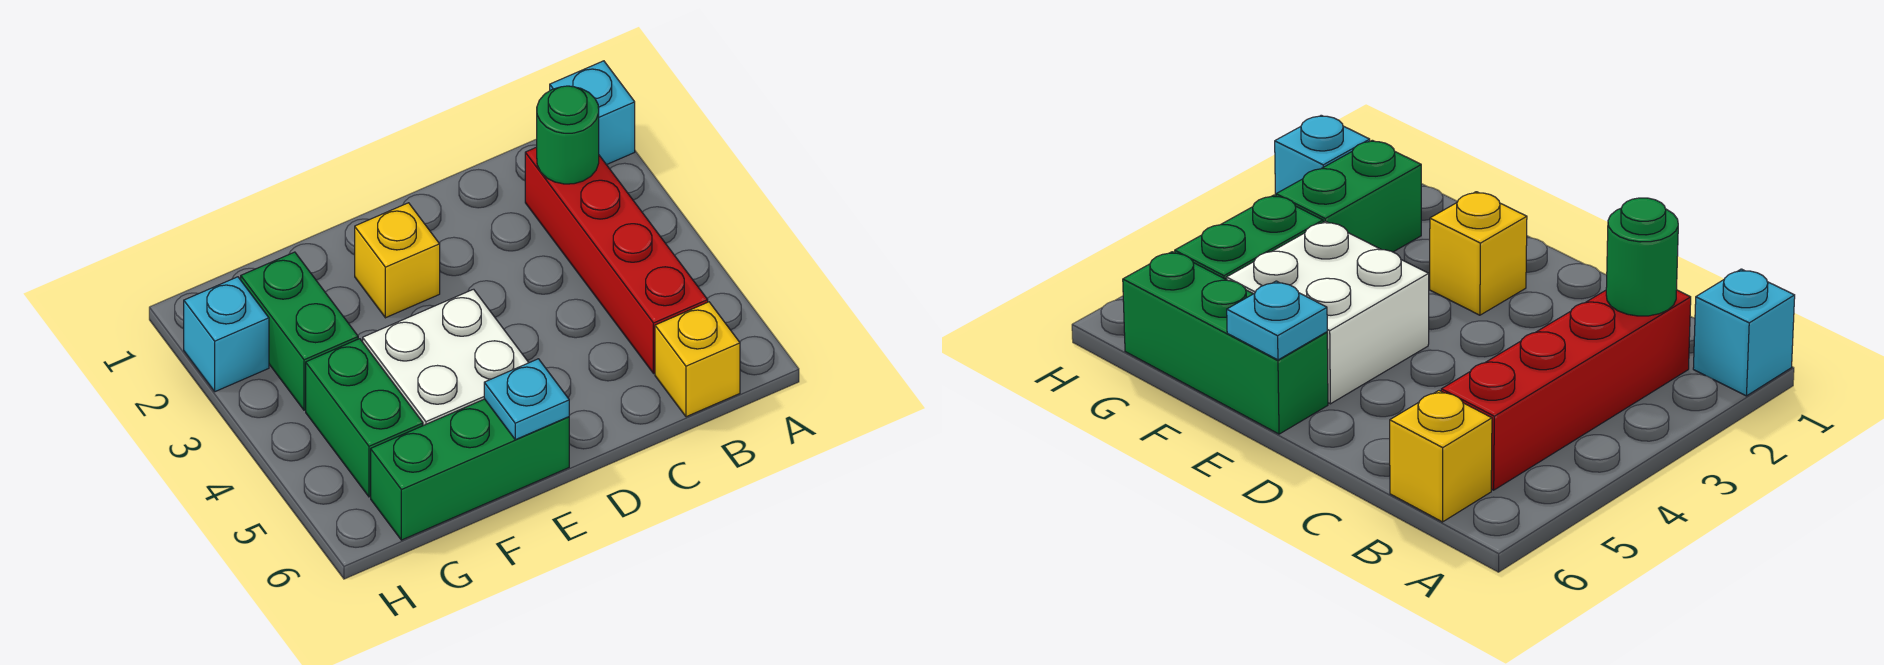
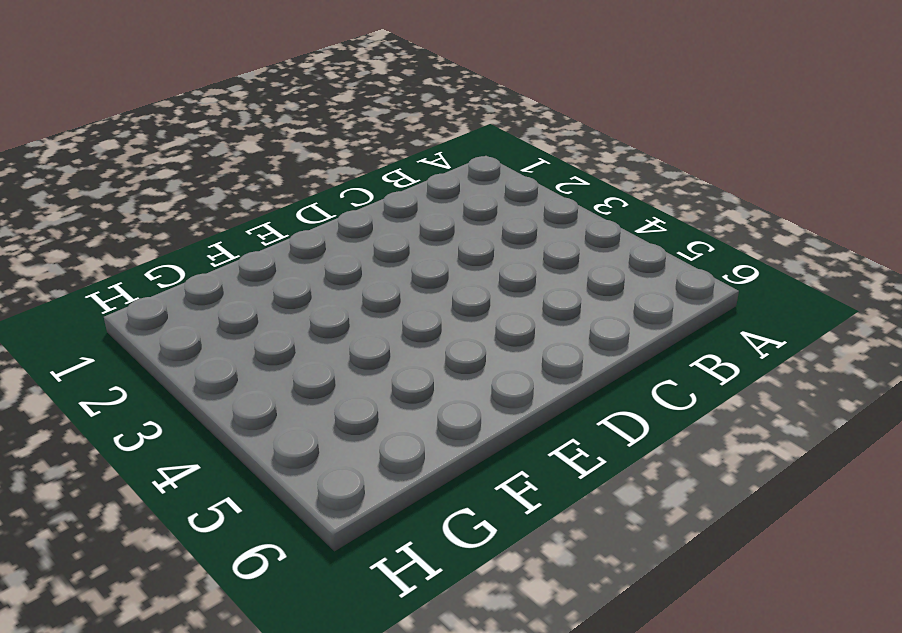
none -> cyan brick A1 level 1
none -> red brick B2:B5 level 1

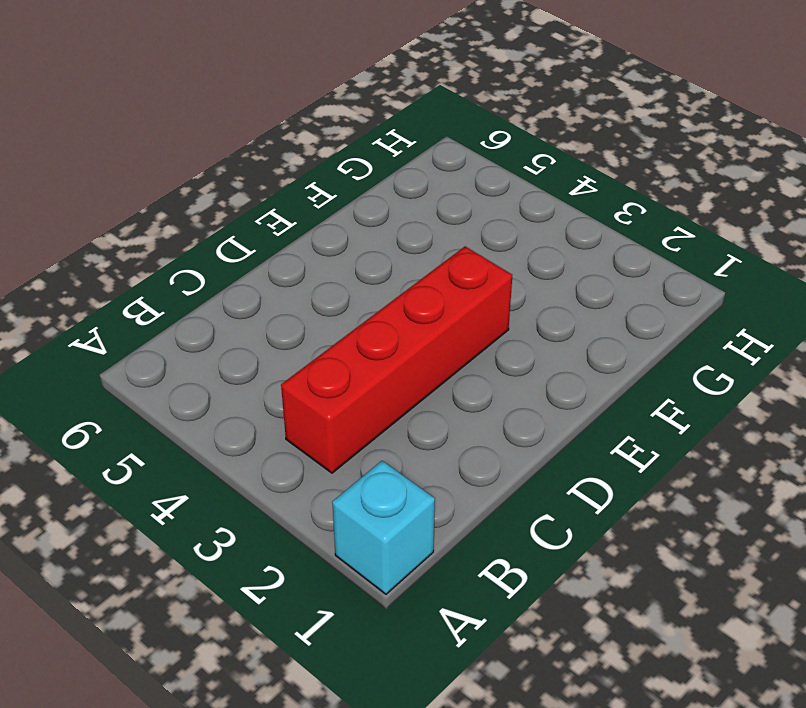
red brick B3:E3 level 1 -> red brick B2:B5 level 1
none -> yellow brick B6 level 1
none -> yellow brick E2 level 1

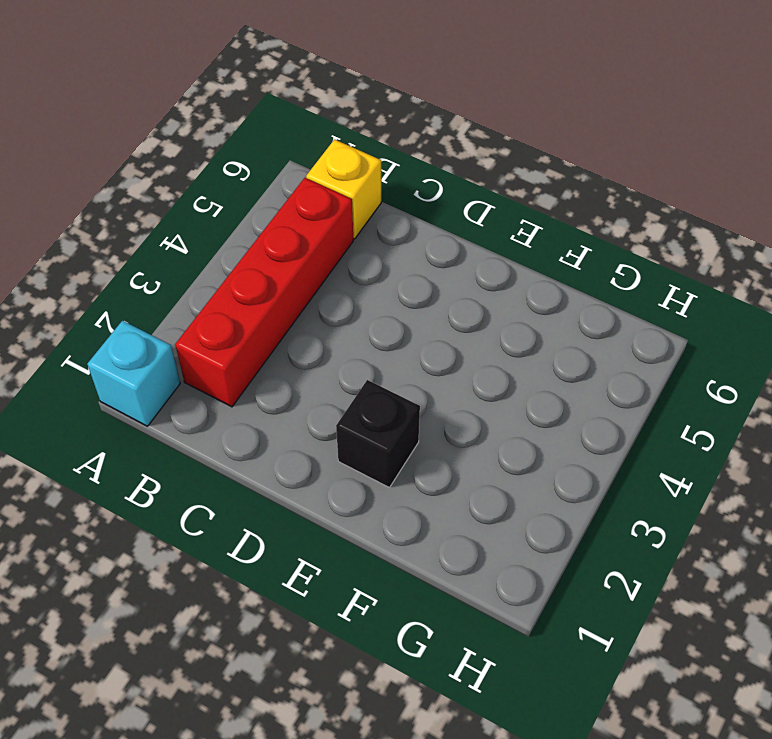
black brick E2 level 1 -> yellow brick E2 level 1
none -> white brick E4:F5 level 1
none -> green brick E6:G6 level 1

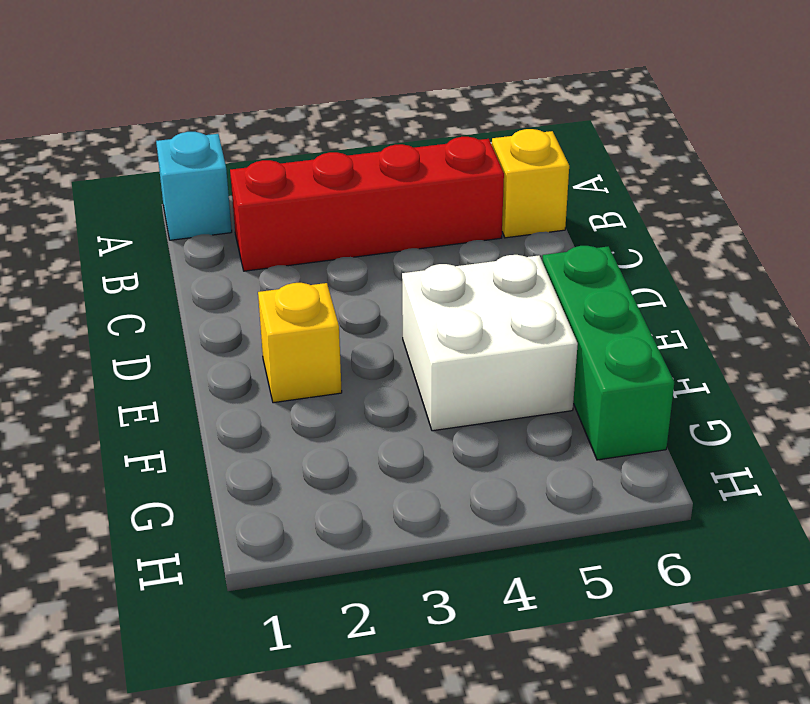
none -> green brick G2:G3 level 1
none -> green brick G4:G5 level 1

